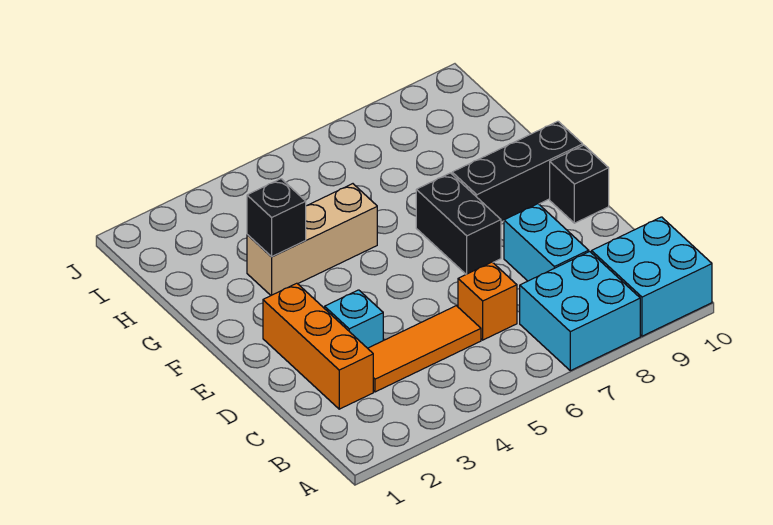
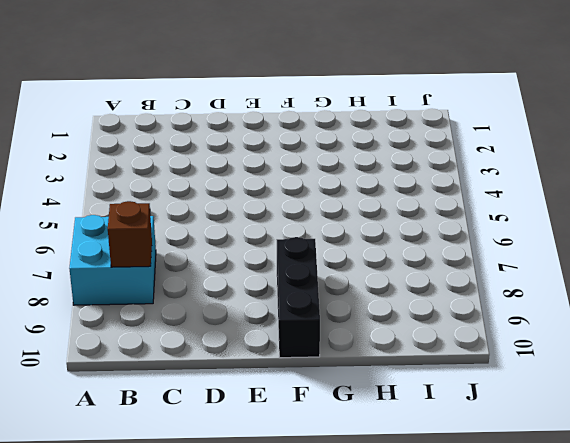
brown brick B8 level 2 -> none
none -> cyan brick A9:B10 level 1
none -> orange brick C2:E2 level 1
none -> orange tile C3:C5 level 1

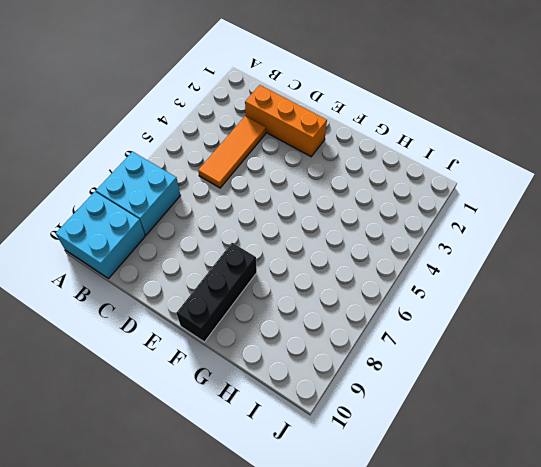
none -> orange brick C6 level 1
none -> cyan brick C8:D8 level 1
none -> cyan brick D3 level 1

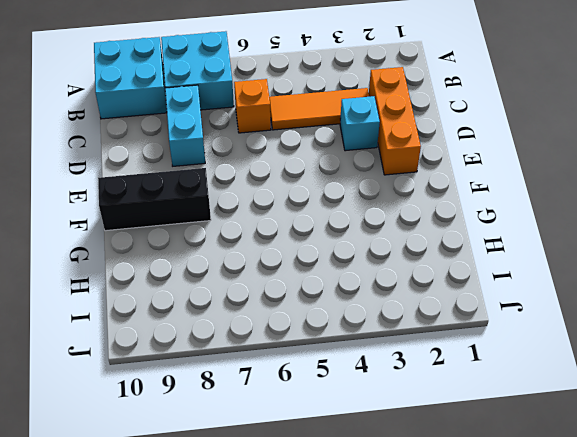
none -> black brick E7:F7 level 1
none -> black brick E10 level 1
none -> tan brick G3:G5 level 1

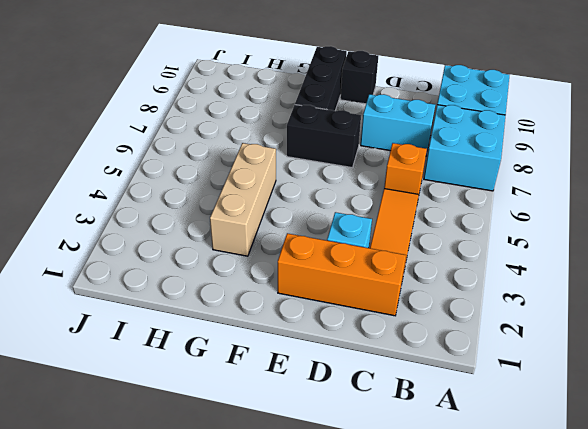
none -> black brick G3 level 2

